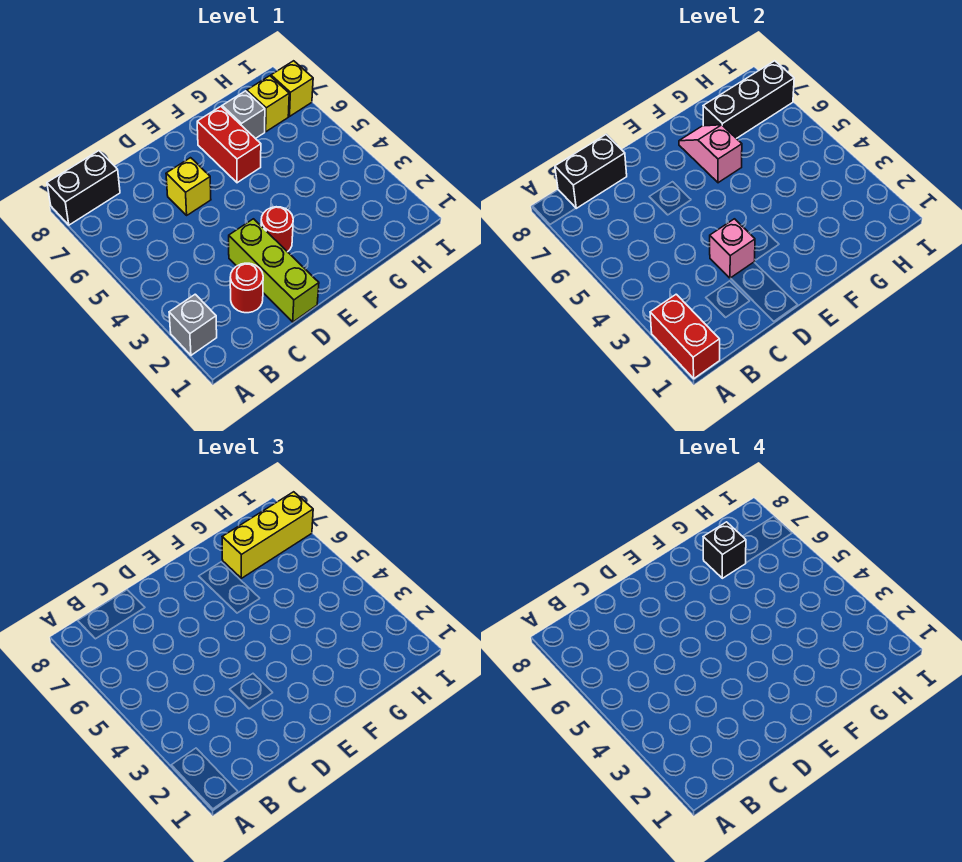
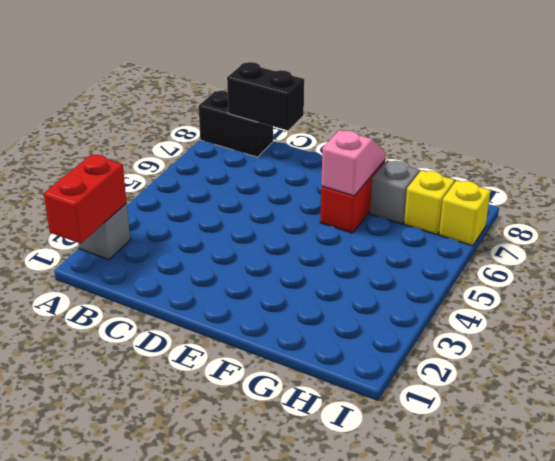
none -> red round brick C2 level 1
none -> lime brick D1:D3 level 1
none -> yellow brick D6 level 1

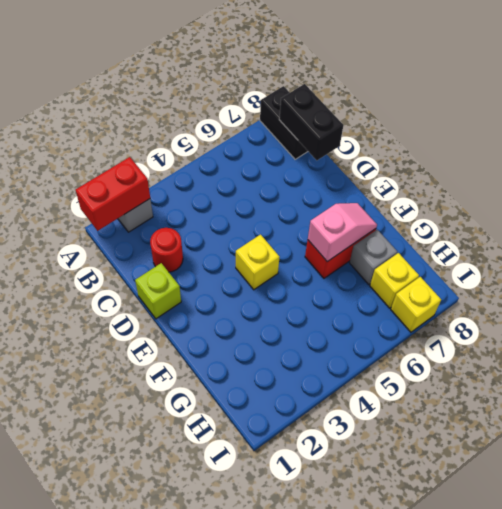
lime brick D1 level 1 -> lime brick D1:D3 level 1
yellow brick E4 level 1 -> yellow brick D6 level 1
none -> red round brick E3 level 1
none -> pink brick D3 level 2
none -> black brick G7:I7 level 2

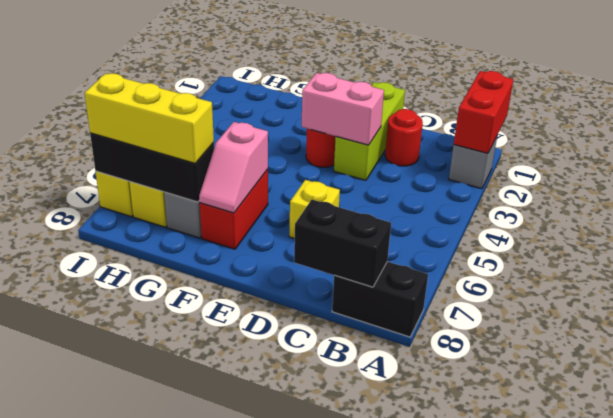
pink brick D3:E3 level 2 -> pink brick D3 level 2
none -> black brick G7 level 4

